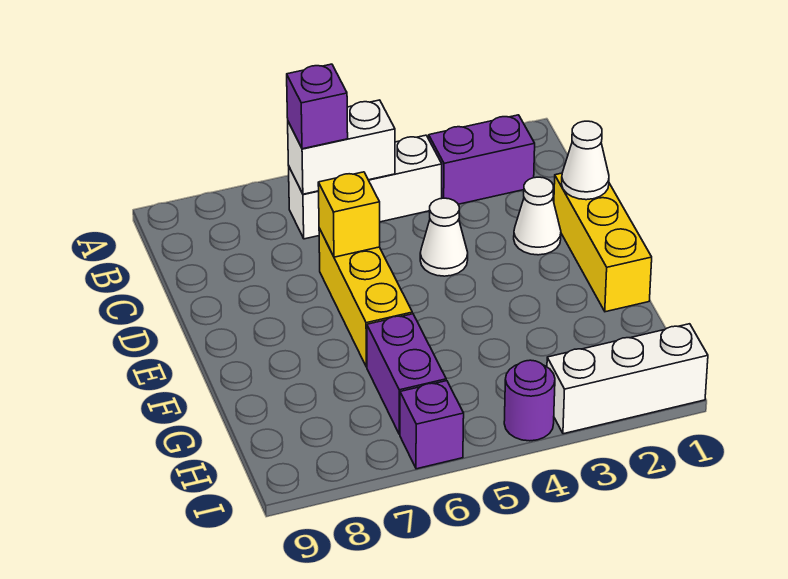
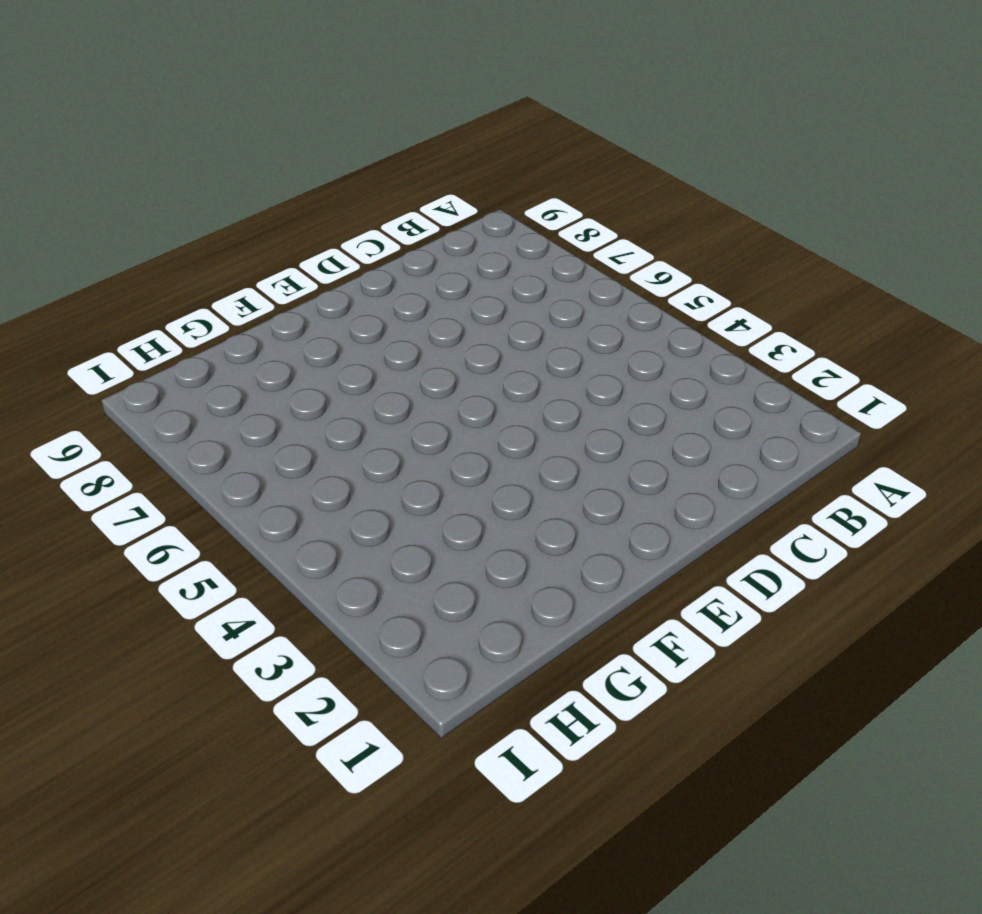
none -> purple brick B2:B3 level 1
none -> white brick B4:B6 level 1
none -> yellow brick D1:F1 level 1

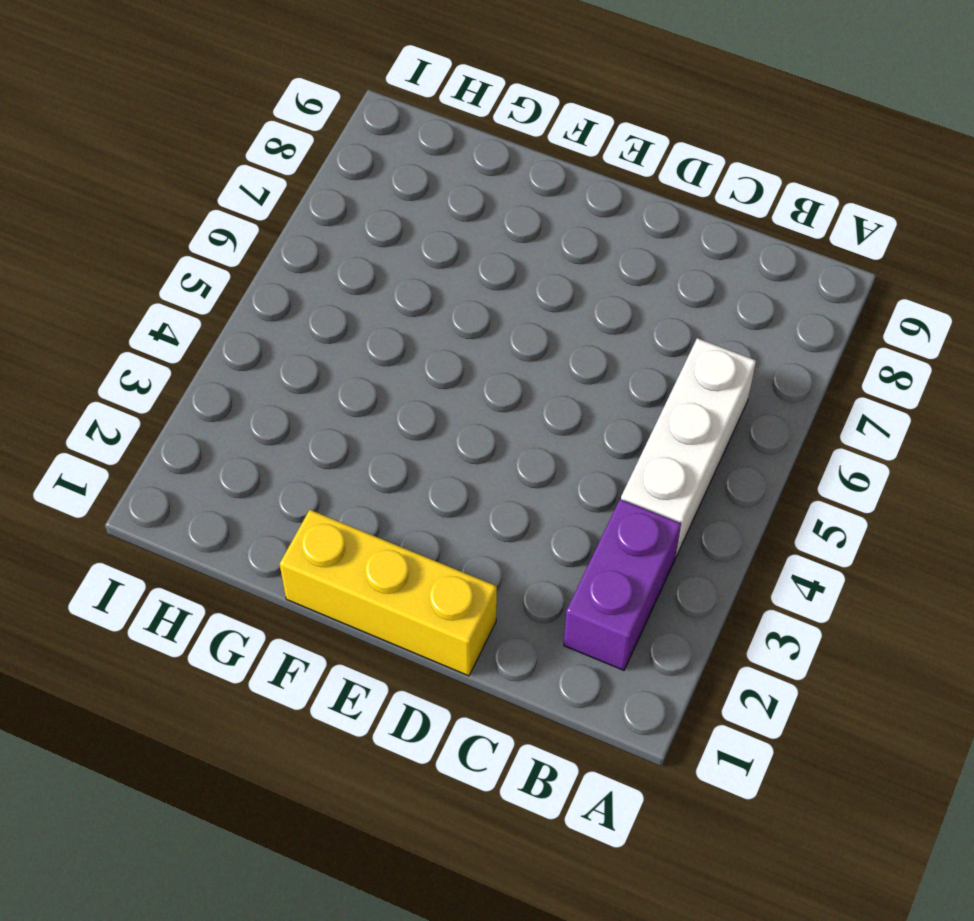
none -> white cone D2 level 1
none -> white cone D4 level 1
none -> yellow brick D6:F6 level 1

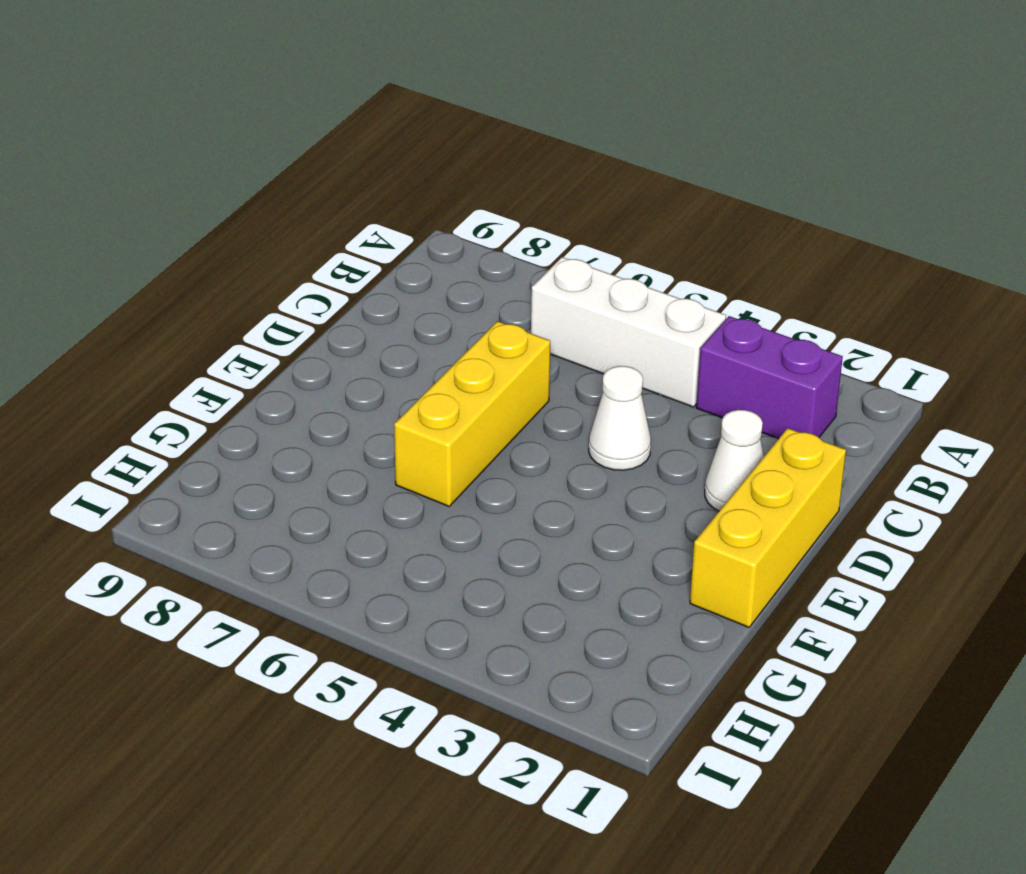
none -> purple brick G6:H6 level 1
none -> white brick I1:I3 level 1
none -> purple round brick I4 level 1

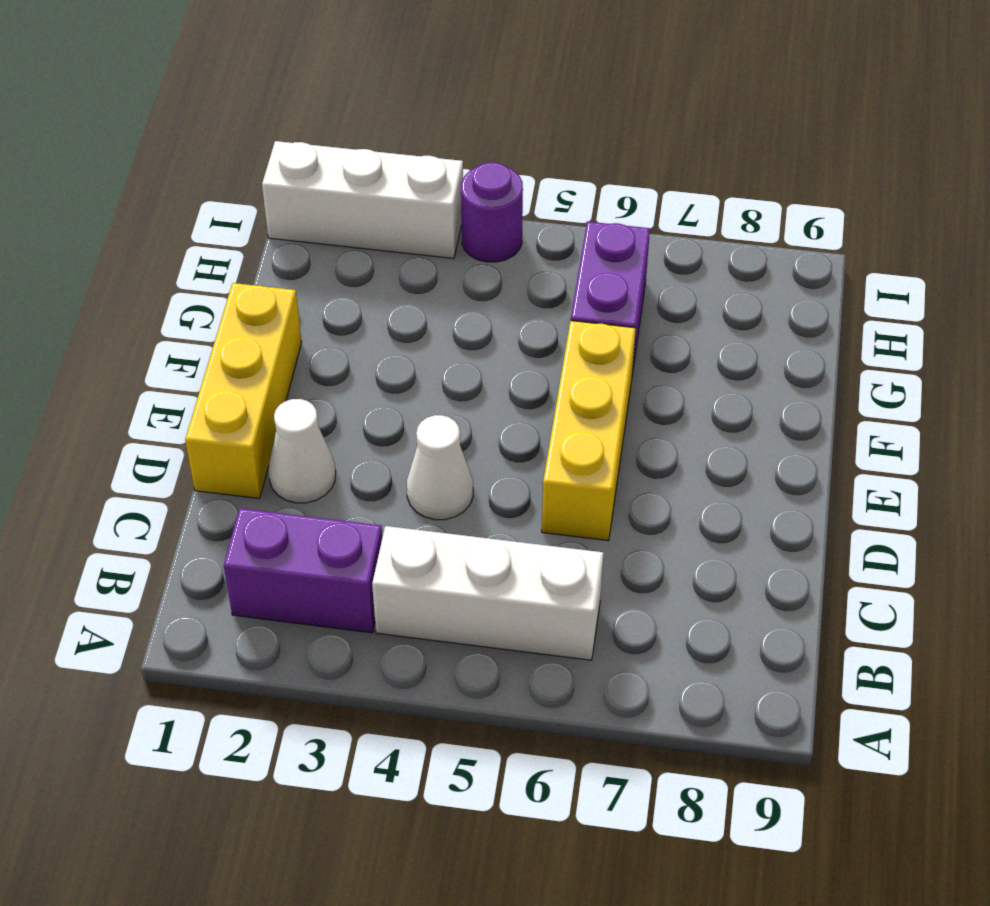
none -> purple brick I6 level 1
none -> white brick B5:B6 level 2
none -> white cone D1 level 2

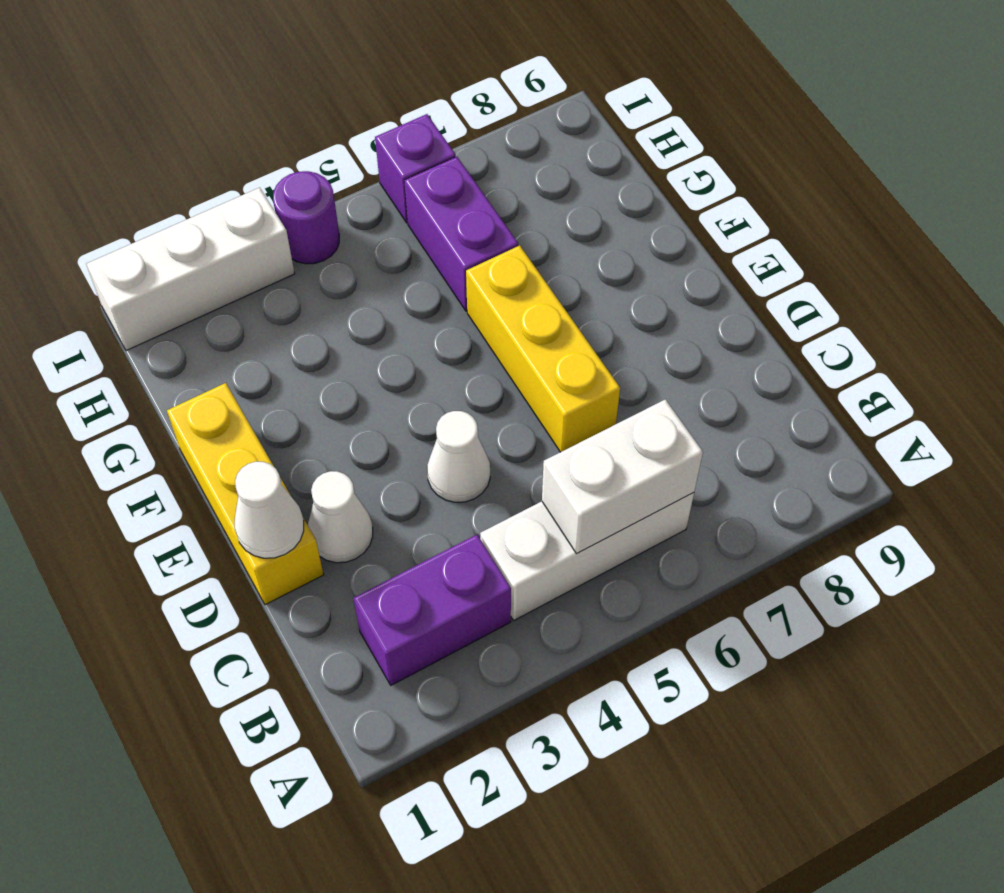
none -> yellow brick D6 level 2
none -> purple brick B6 level 3

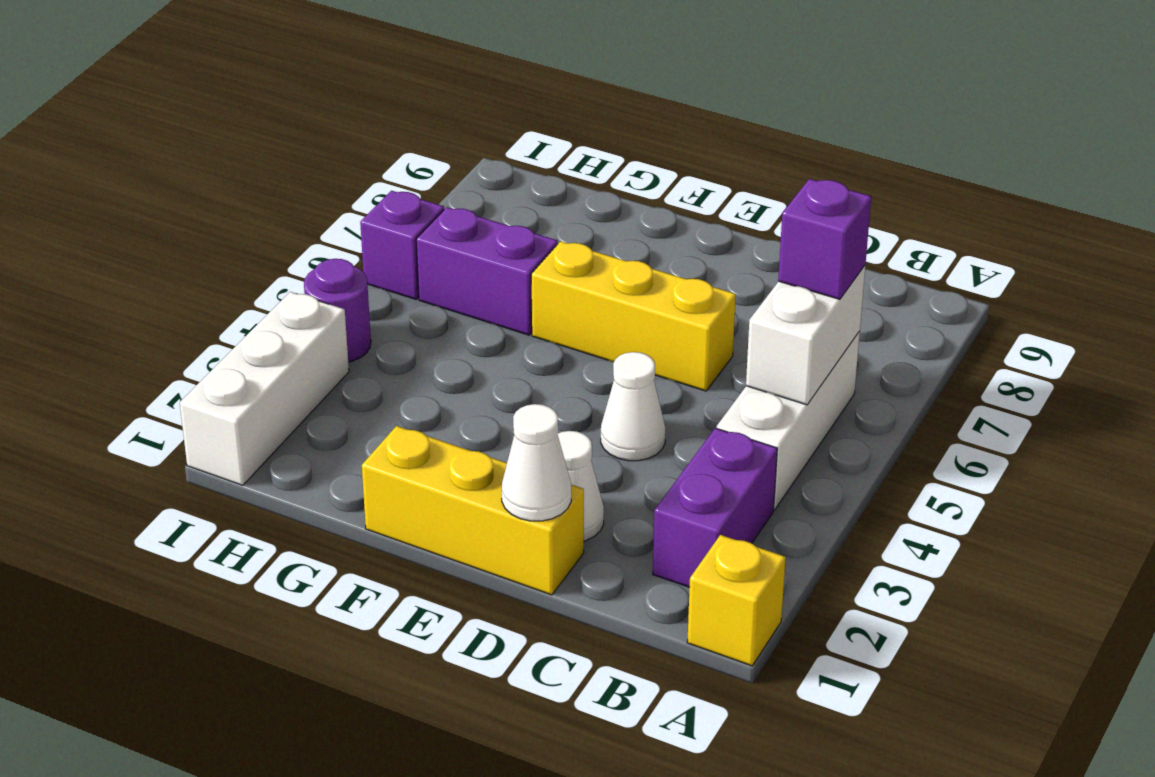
yellow brick A1 level 1 -> yellow brick D6 level 2

